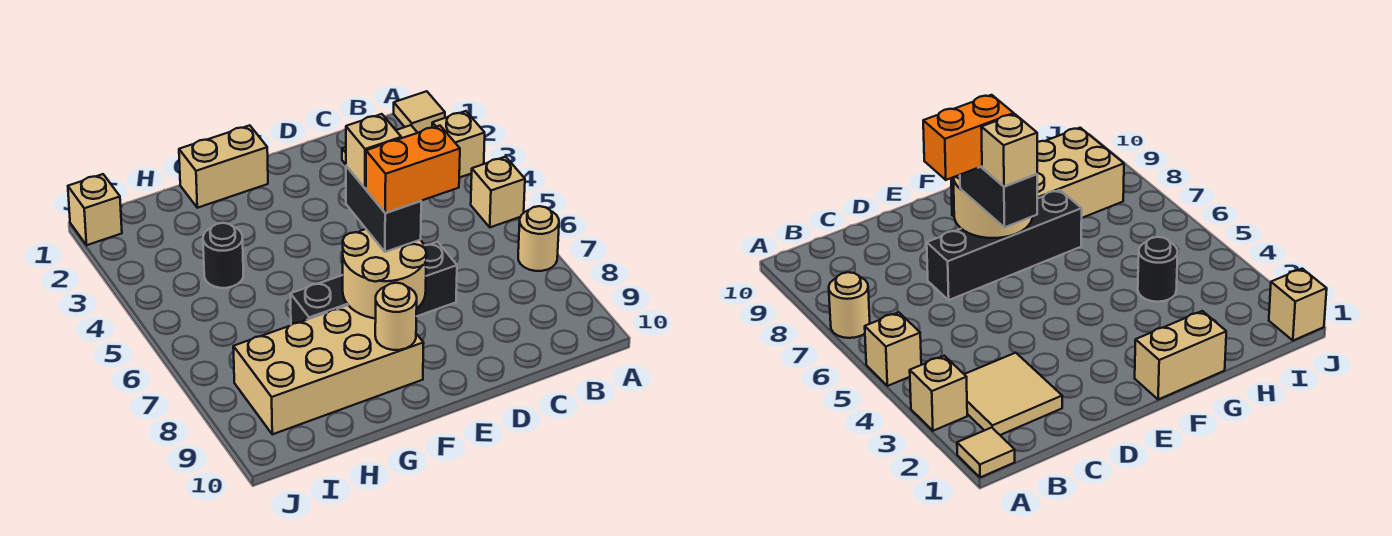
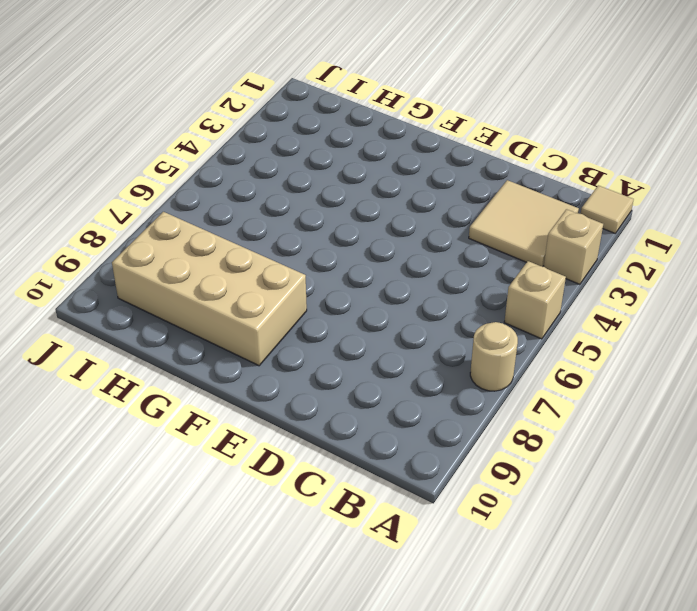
none -> black brick D7:G7 level 1
none -> tan brick F1:G1 level 1
none -> black round brick H4 level 1

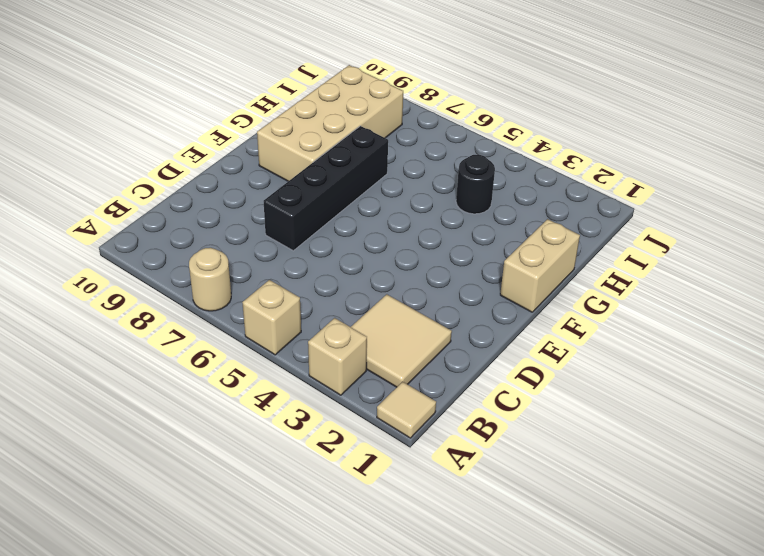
none -> tan brick J1 level 1
none -> tan round brick E7:F8 level 2
none -> tan round brick F9 level 2

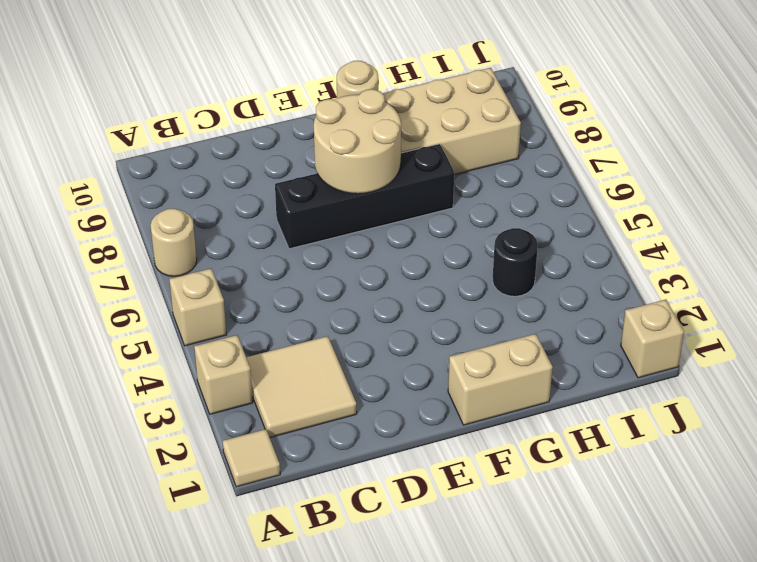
none -> black brick E6:E7 level 3
none -> orange brick D7:E7 level 4
none -> tan brick E6 level 4

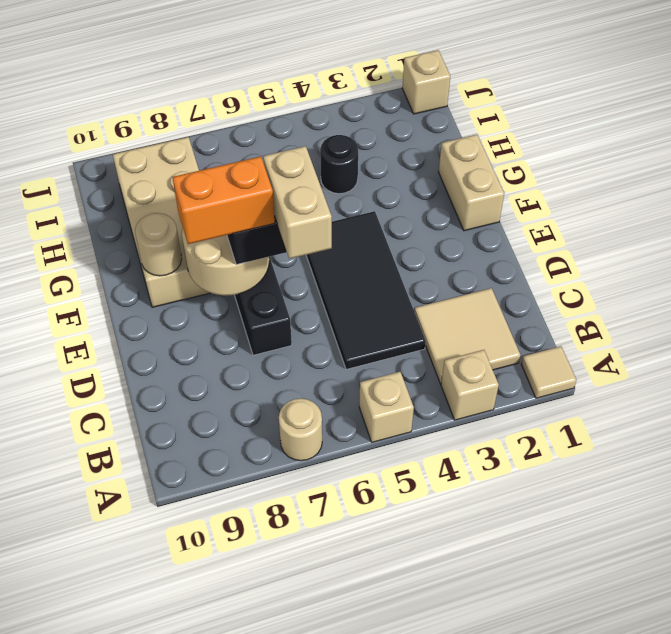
black tile C4:F5 level 1 -> none
tan brick D6:E6 level 4 -> tan brick E6 level 4
orange brick E7:E8 level 4 -> orange brick D7:E7 level 4

